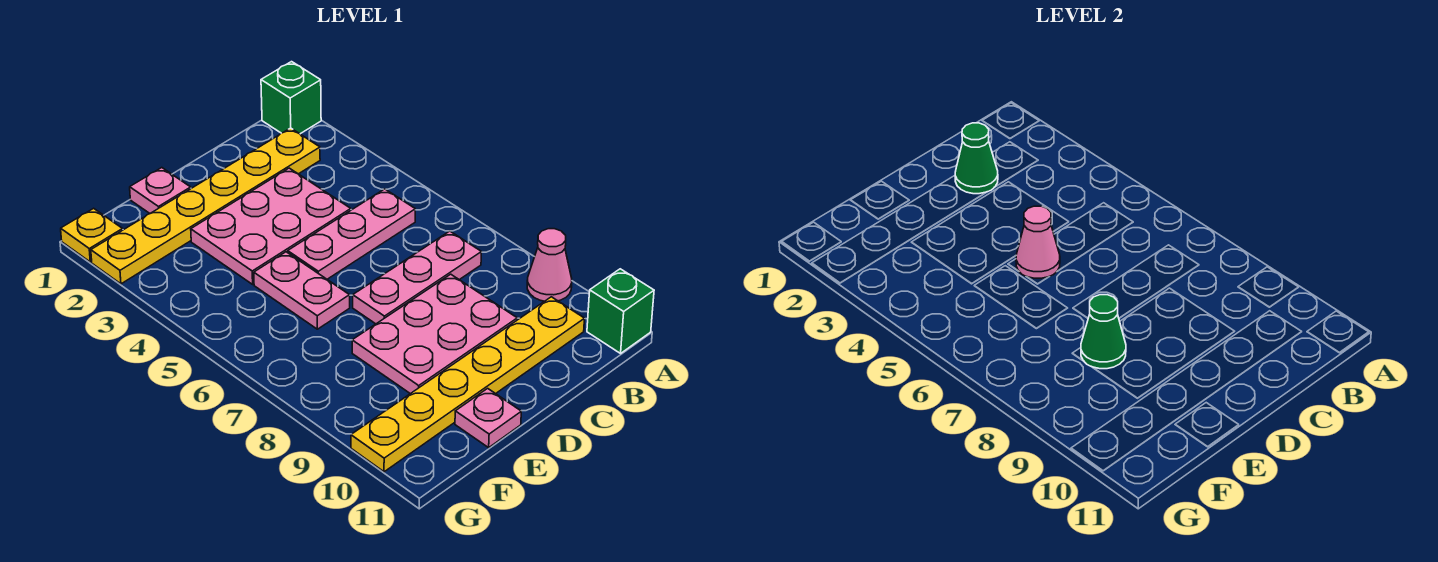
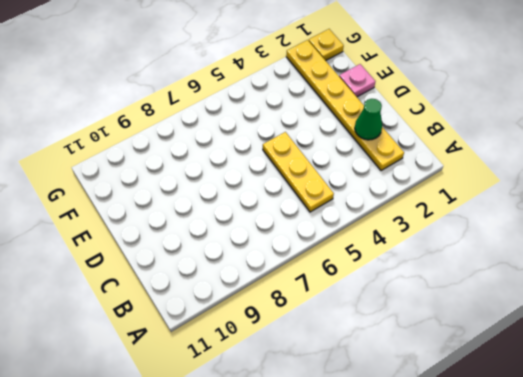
yellow plate B5:D5 level 1 -> pink plate B5:D5 level 1
none -> green brick A1 level 1
none -> pink cone A9 level 1
none -> green brick A11 level 1

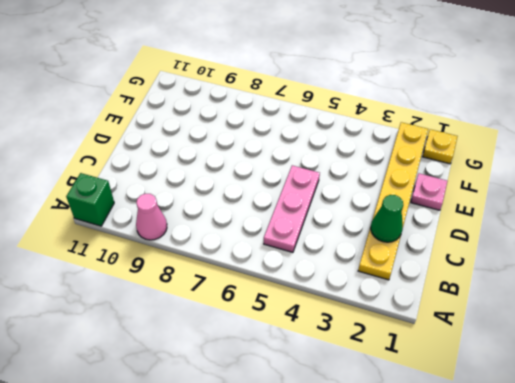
none -> green brick A1 level 1
none -> pink plate B7:D7 level 1
none -> yellow plate B10:G10 level 1

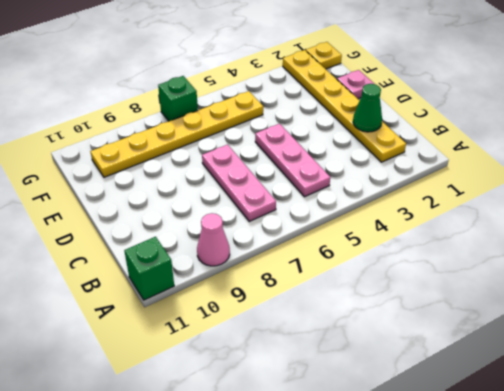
yellow plate F5:F10 level 1 -> yellow plate B10:G10 level 1
green brick G7 level 1 -> green brick A1 level 1
none -> pink plate C3:E4 level 1
none -> pink plate C8:E9 level 1
none -> pink plate E5:E6 level 1

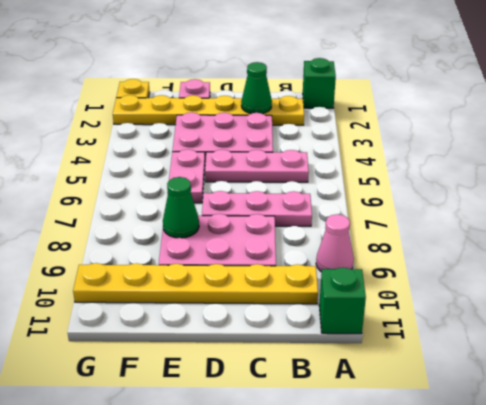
none -> pink plate E11 level 1
none -> pink cone D5 level 2

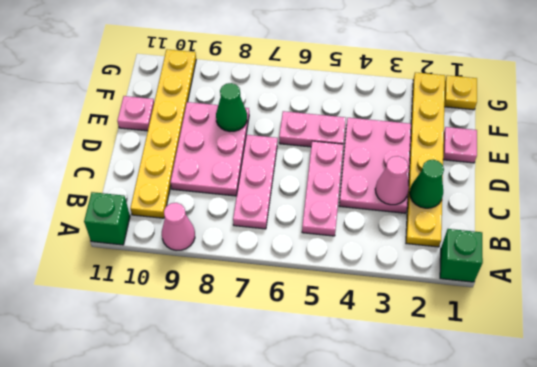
pink cone C3 level 2 -> pink cone D5 level 2

